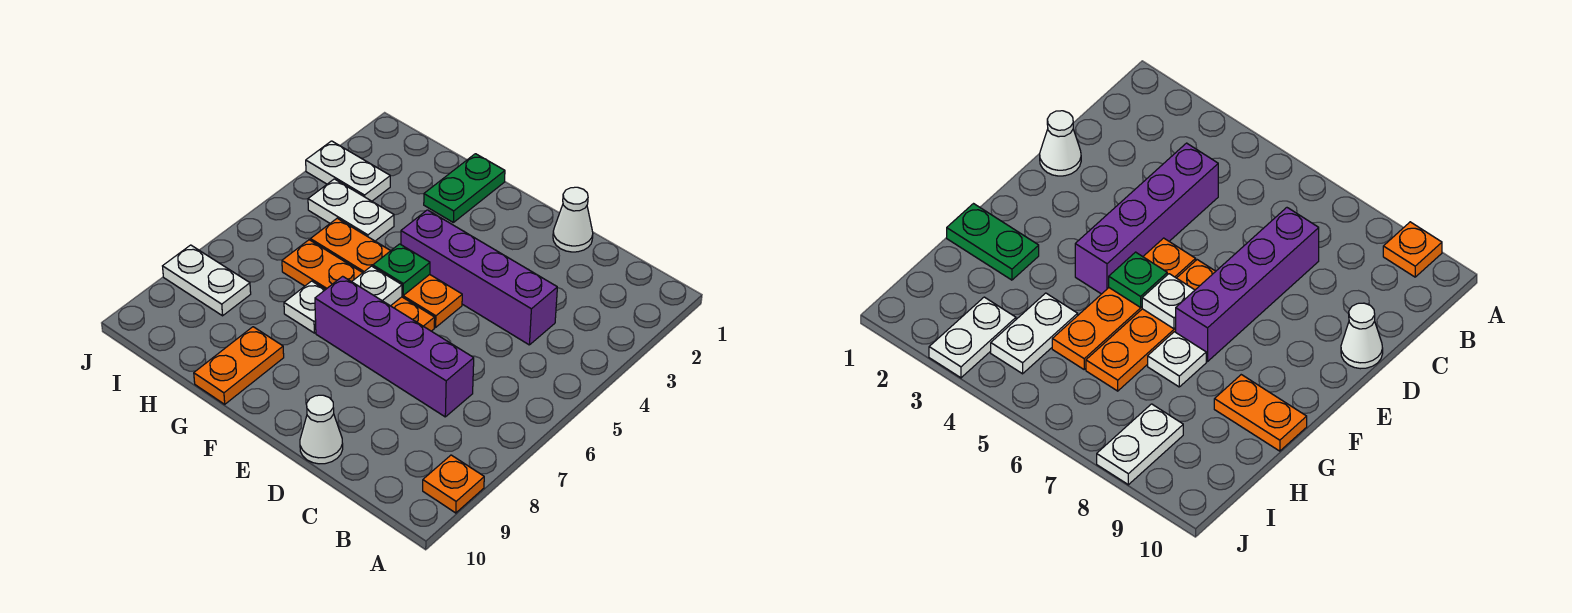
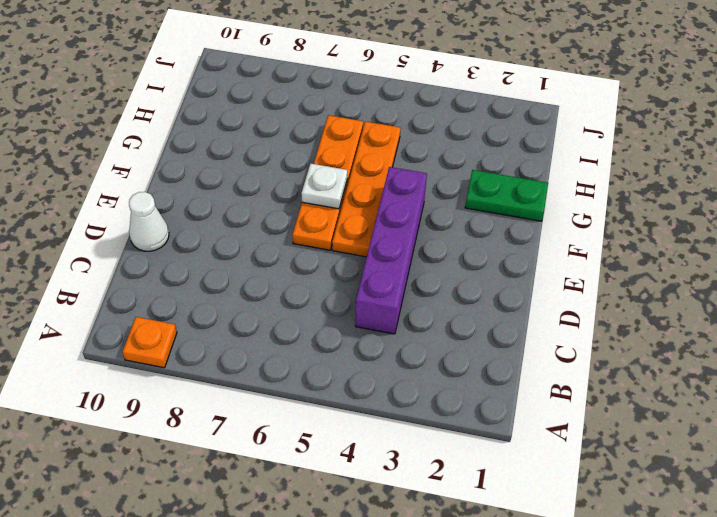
none -> purple brick C7:F7 level 1
none -> white cone D1 level 1
none -> white plate G7 level 1

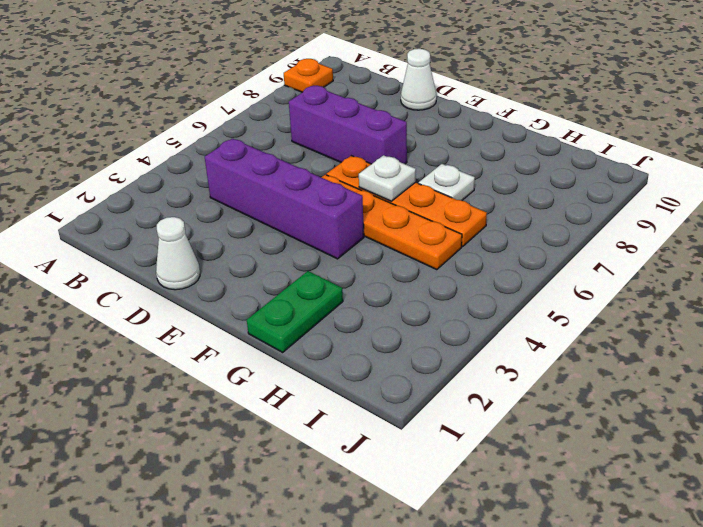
purple brick C7:E7 level 1 -> purple brick C7:F7 level 1
none -> orange plate G9:G10 level 1
none -> white plate H4:I4 level 1
none -> white plate I3:J3 level 1

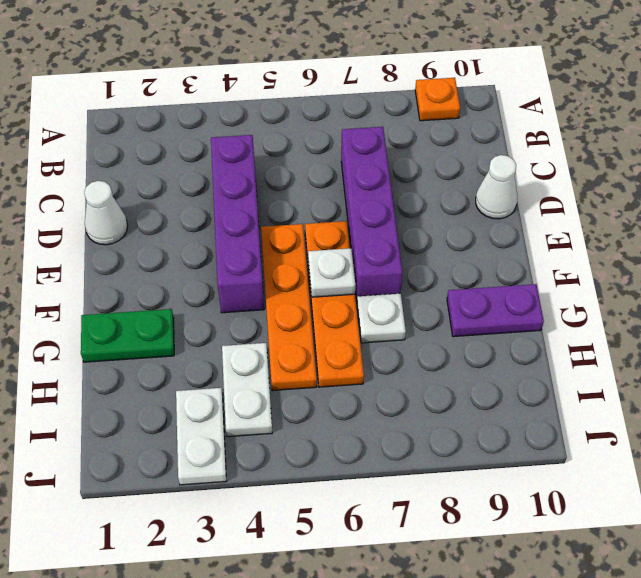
purple plate G9:G10 level 1 -> orange plate G9:G10 level 1
none -> white plate I8:J8 level 1
none -> green plate F5 level 2

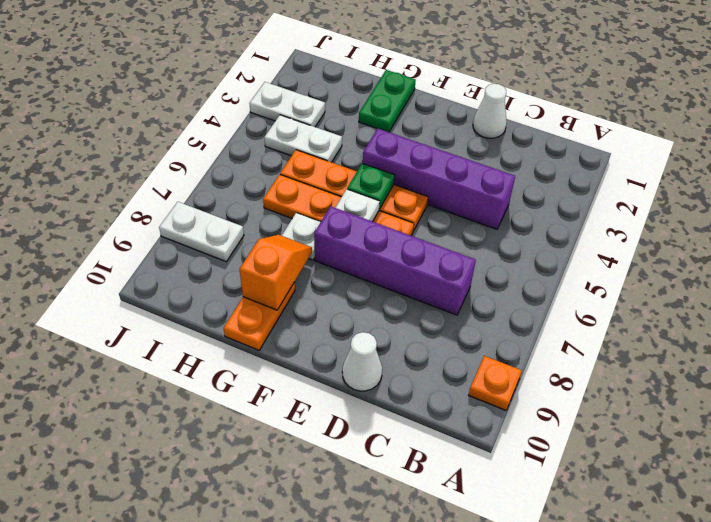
orange slope G8:G9 level 2 top 9 -> none

